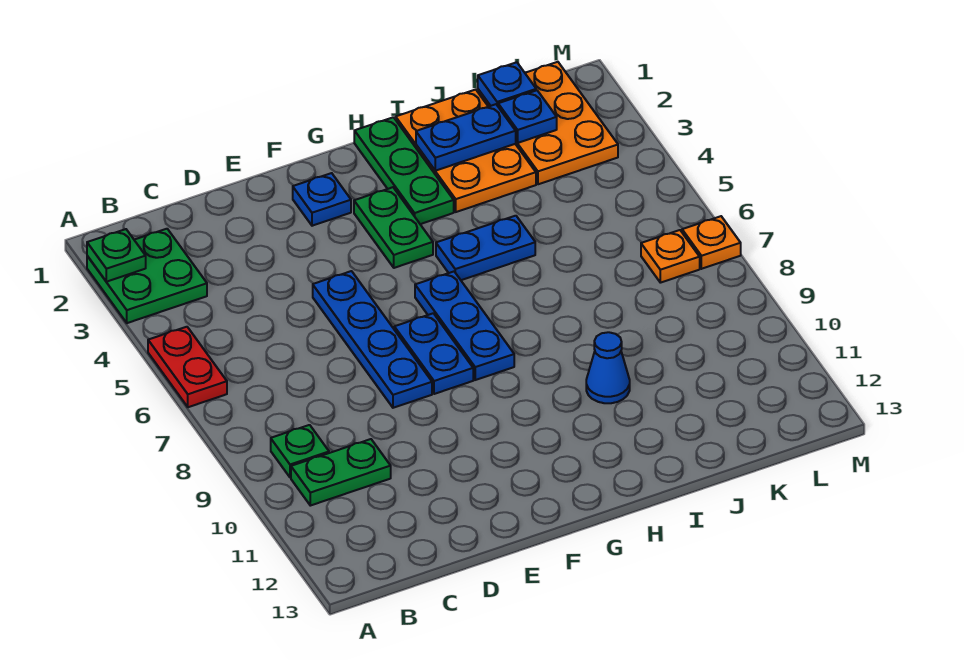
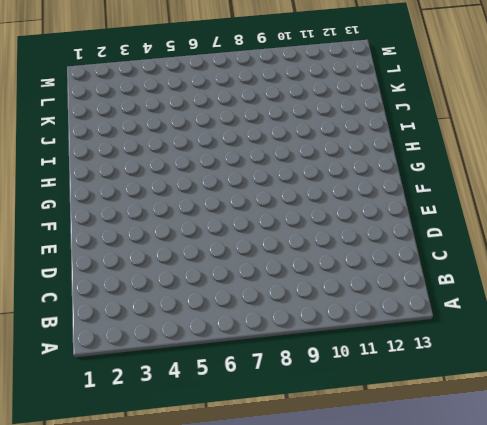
none -> green plate A2:B3 level 1
none -> red plate A5:A6 level 1
none -> green plate B9 level 1

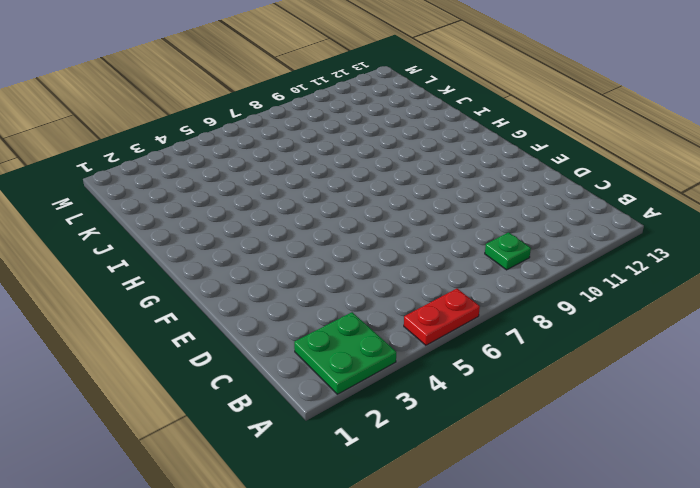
none -> green plate B10:C10 level 1
none -> blue plate E5:E8 level 1
none -> blue plate F2 level 1

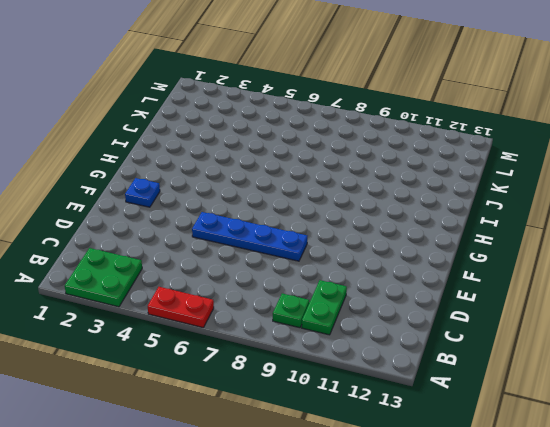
none -> blue plate F7:F8 level 1
none -> green plate G3:G4 level 1
none -> blue plate G6:G8 level 1

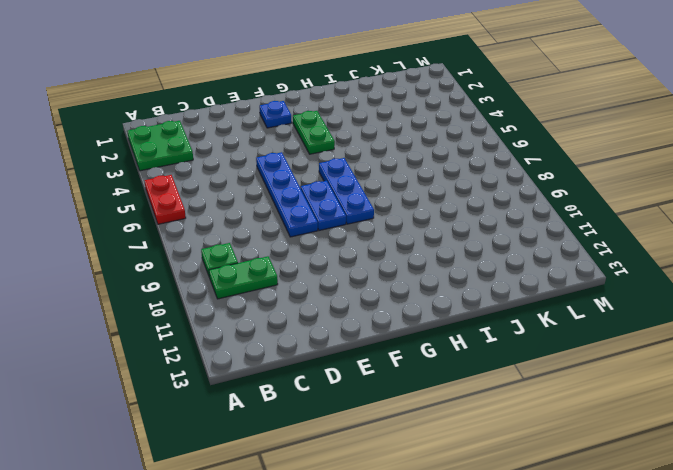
none -> green plate H1:H3 level 1
none -> blue plate H5:I5 level 1
none -> orange plate I1:J3 level 1

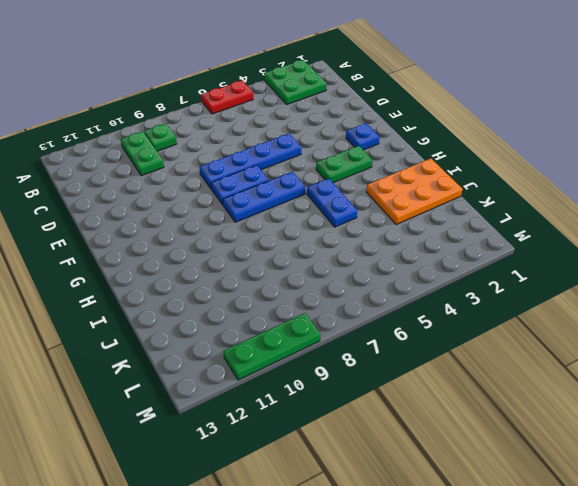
green plate M9:M11 level 1 -> green plate H1:H3 level 1
none -> blue cone I10 level 1
none -> orange plate K1:L3 level 1
none -> orange plate L7 level 1

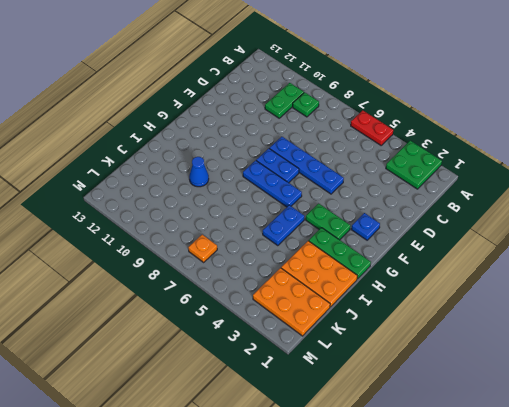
none -> orange plate M7 level 1
none -> green plate A2 level 2
none -> blue plate I2:J2 level 2

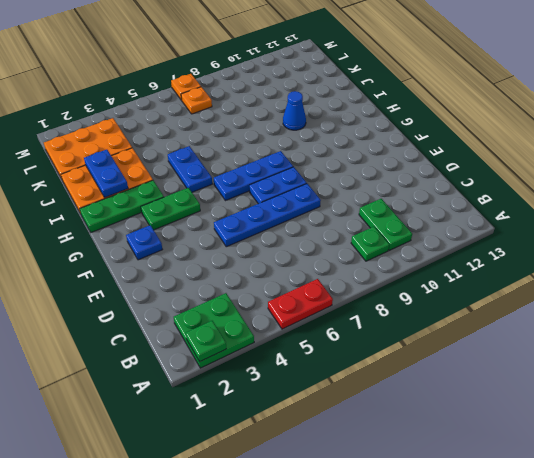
none -> blue plate K1 level 2
none -> blue plate K2 level 2

